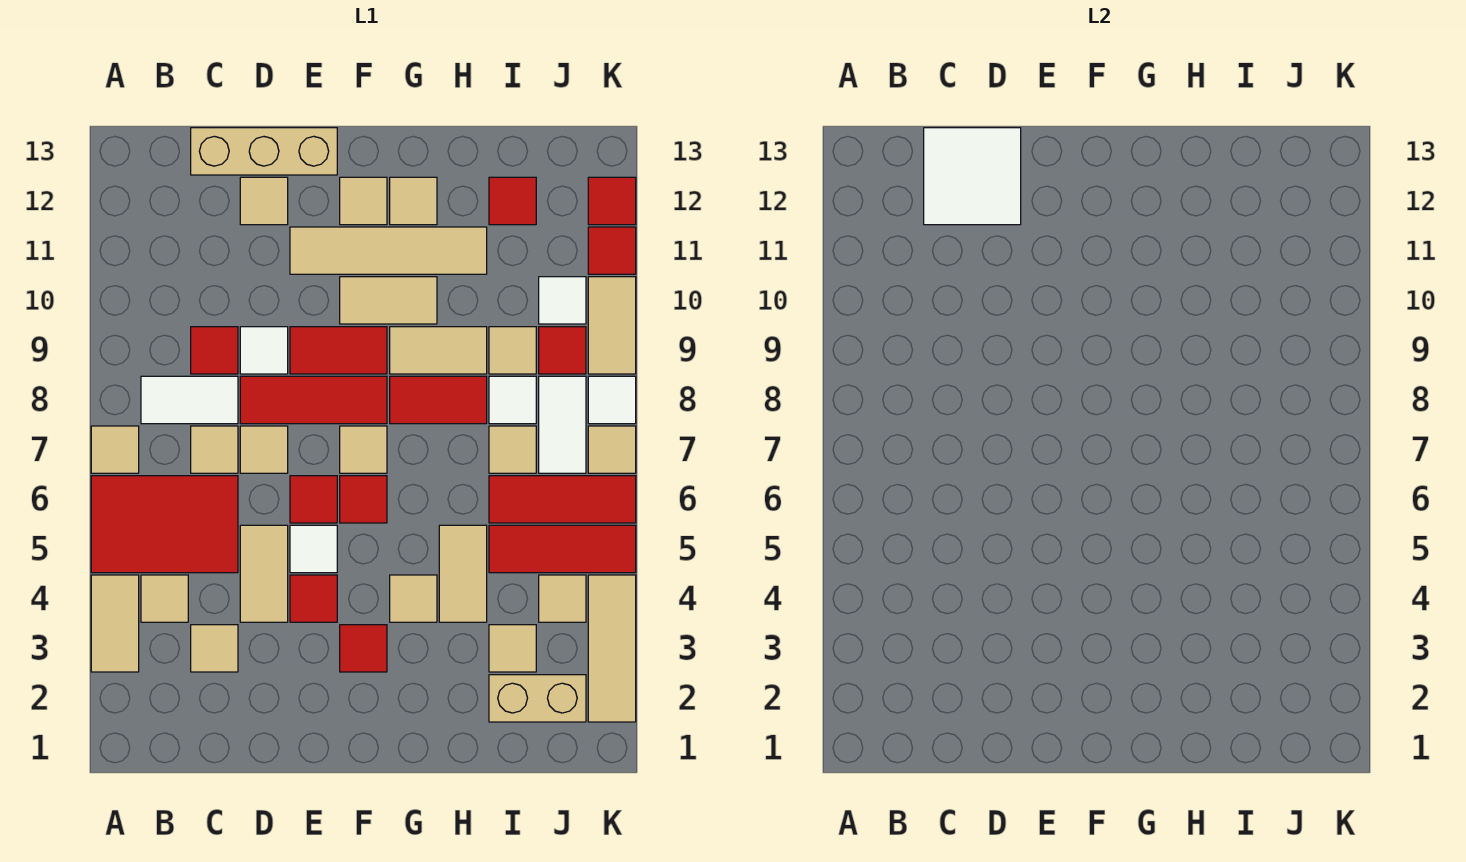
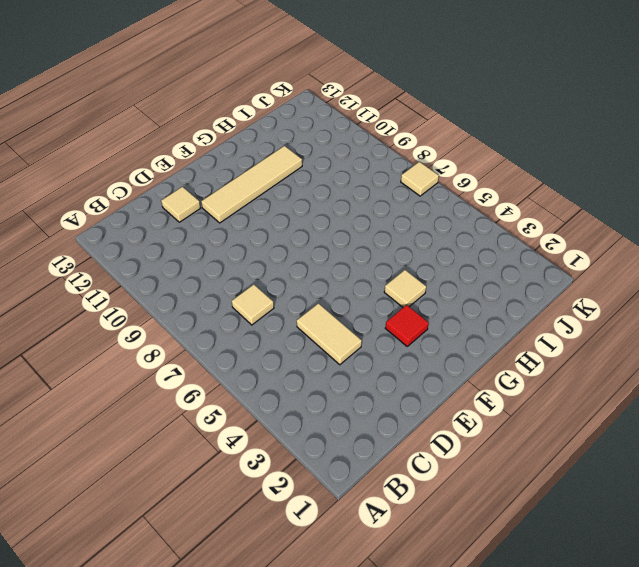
none -> tan tile A3:A4 level 1
none -> red tile A5:C6 level 1
none -> tan tile A7 level 1
none -> tan tile B4 level 1

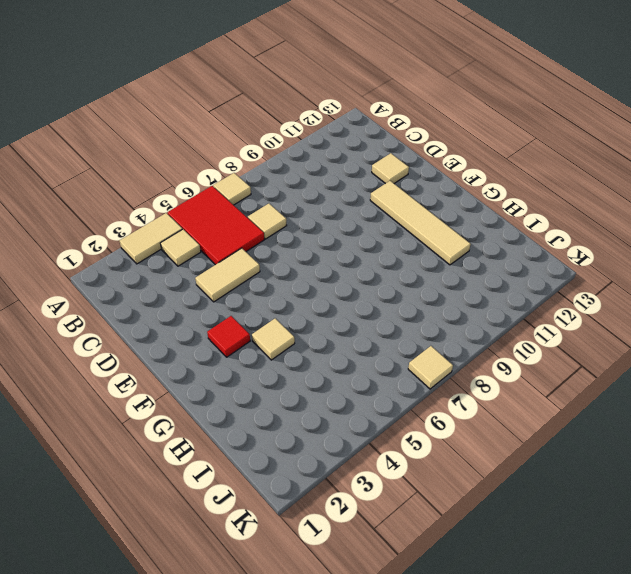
none -> white tile B8:C8 level 1
none -> tan tile C3 level 1
none -> red tile C9 level 1
none -> tan brick C13:E13 level 1

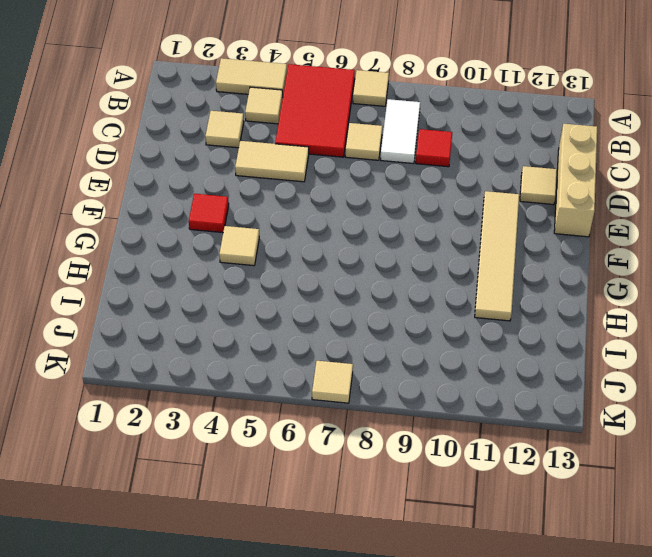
none -> tan tile D7 level 1
none -> red tile D8:F8 level 1
none -> white tile D9 level 1
none -> red tile E4 level 1

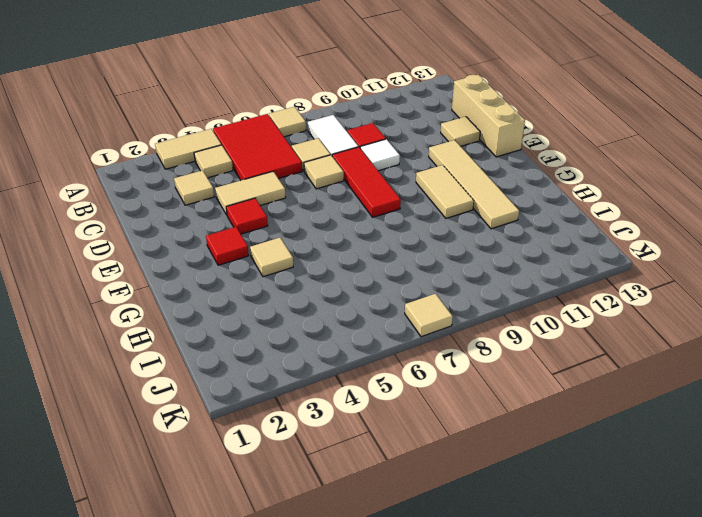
none -> white tile E5 level 1
none -> red tile E6 level 1
none -> red tile E9:F9 level 1
none -> red tile F6 level 1

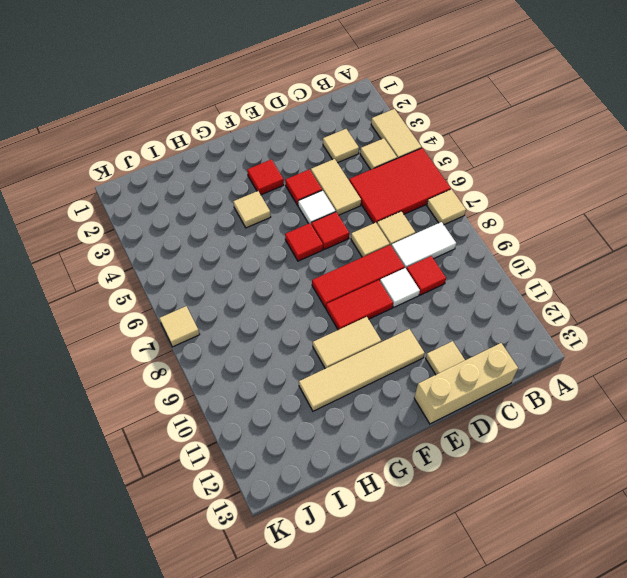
none -> tan tile F7 level 1
none -> tan tile F12 level 1
none -> red tile G8:H8 level 1
none -> tan tile G9:H9 level 1

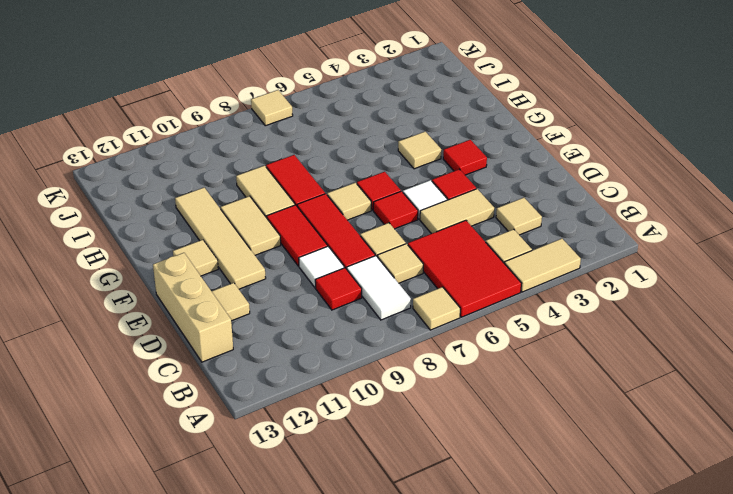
none -> tan tile G12 level 1
none -> tan tile H4:H5 level 1
none -> tan brick I2:J2 level 1
none -> tan tile I3 level 1

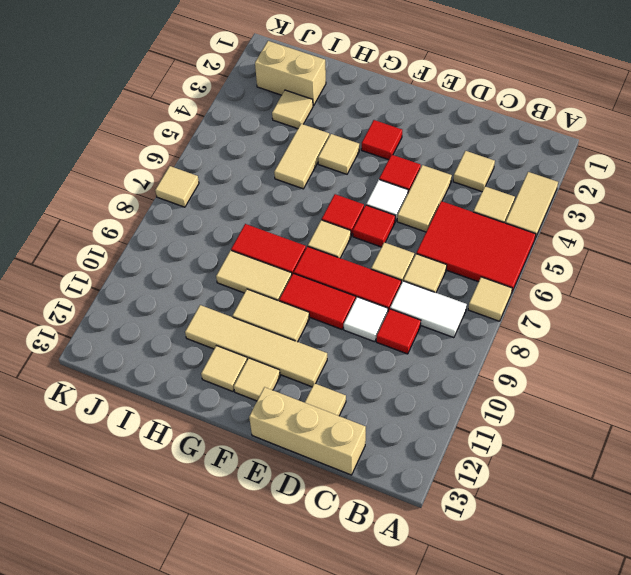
none -> red tile I5:K5 level 1
none -> red tile I6:K6 level 1
none -> tan tile I7 level 1
none -> white tile I8 level 1

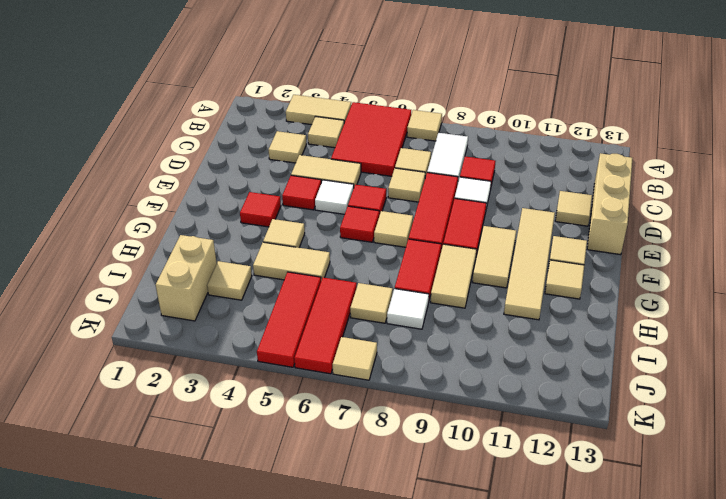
none -> tan tile I9 level 1
none -> red tile I12 level 1
none -> tan tile J4 level 1
none -> white tile J7:J8 level 1

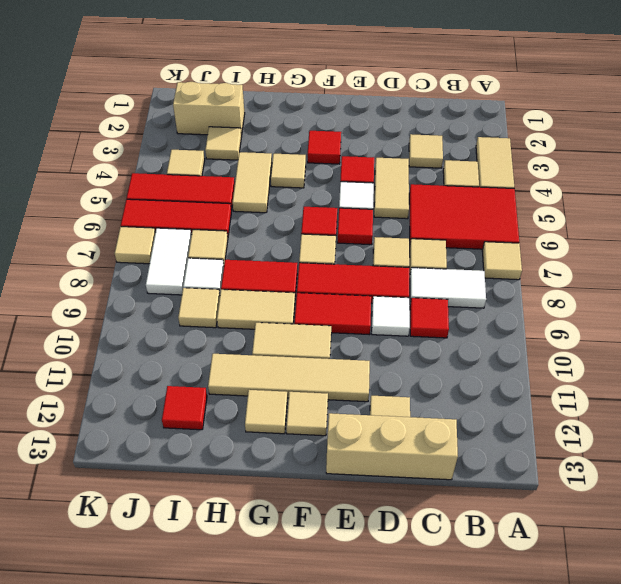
none -> red tile J9 level 1
none -> white tile J10 level 1
none -> tan tile K2:K4 level 1
none -> white tile K8 level 1

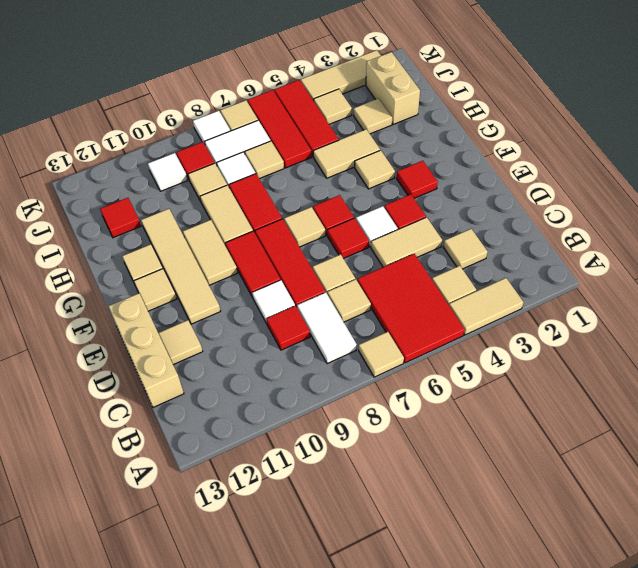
none -> tan tile K9:K10 level 1
none -> red tile K11 level 1
none -> red tile K12 level 1
none -> white tile C12:D13 level 2

